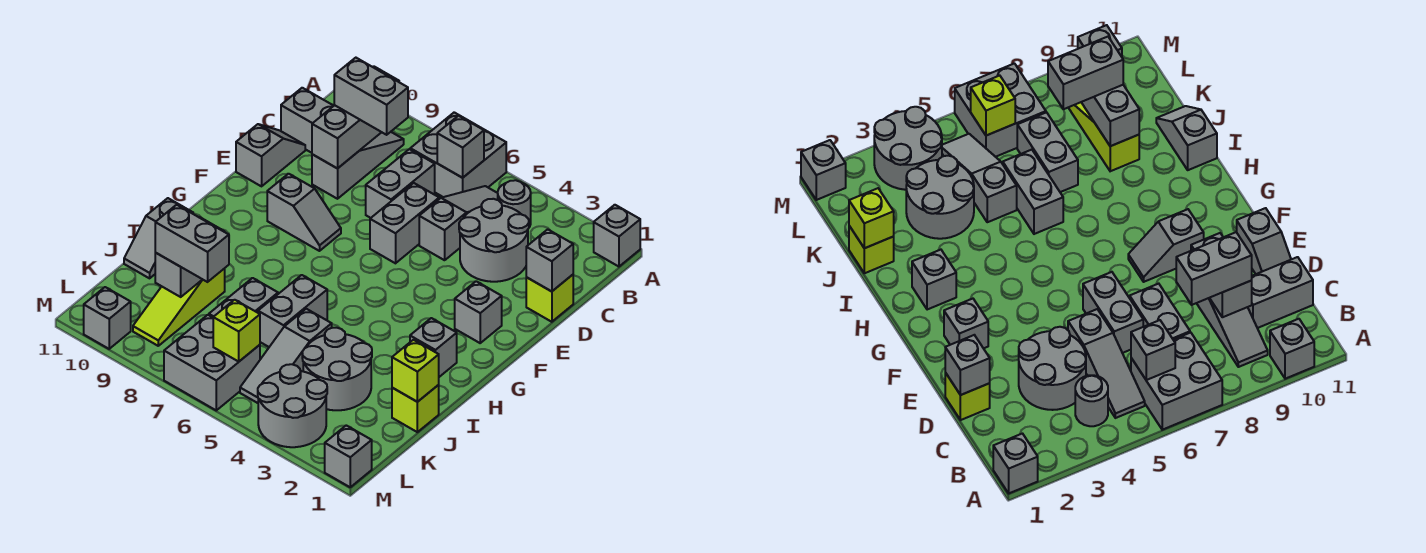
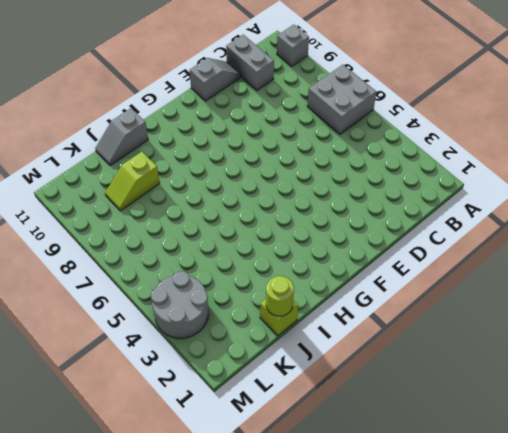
lime round brick J1 level 2 -> lime brick J1 level 2
lime slope J9:K9 level 1 top J -> lime slope J9:L9 level 1 top J
none -> grey brick A1 level 1
none -> grey round brick B4 level 1
none -> grey slope B5:D5 level 1 top D
none -> grey slope B9:D9 level 1 top D

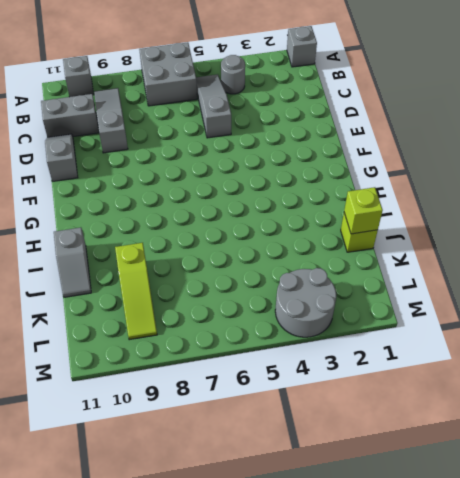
none -> grey round brick C3:D4 level 1
none -> grey brick C7:D7 level 1
none -> lime brick D1 level 1
none -> grey brick D6:E6 level 1

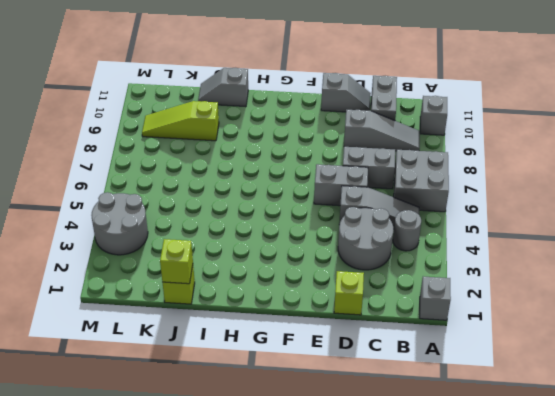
none -> grey brick F2 level 1
none -> grey slope F8:F9 level 1 top 9
none -> grey brick H2 level 1
none -> grey brick I6:J6 level 1

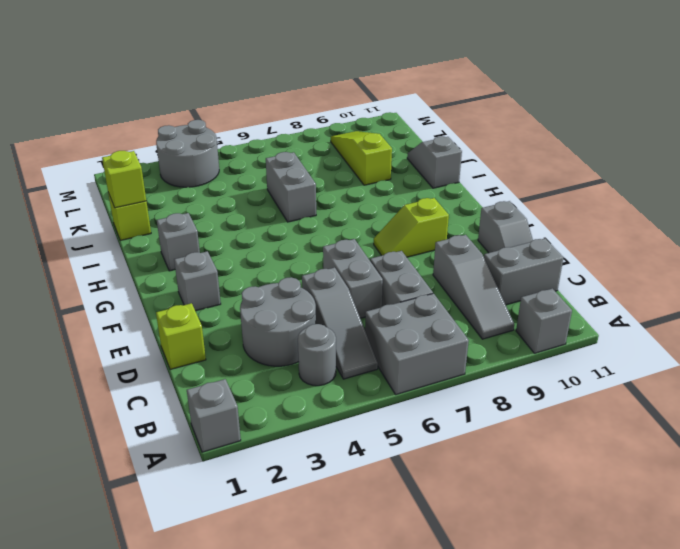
lime slope F8:F9 level 1 top 9 -> grey slope F8:F9 level 1 top 9
none -> grey round brick J3:K4 level 1
none -> grey slope J5:L5 level 1 top J
none -> grey brick J7:K7 level 1
none -> grey brick L6:M7 level 1

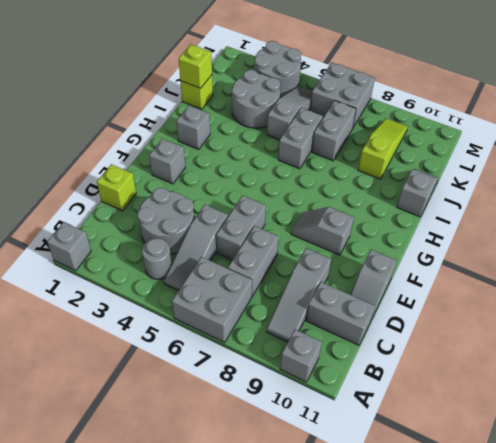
none -> grey brick M1 level 1
none -> grey brick M10 level 1
none -> grey brick B6 level 2
none -> grey brick C9:D9 level 2

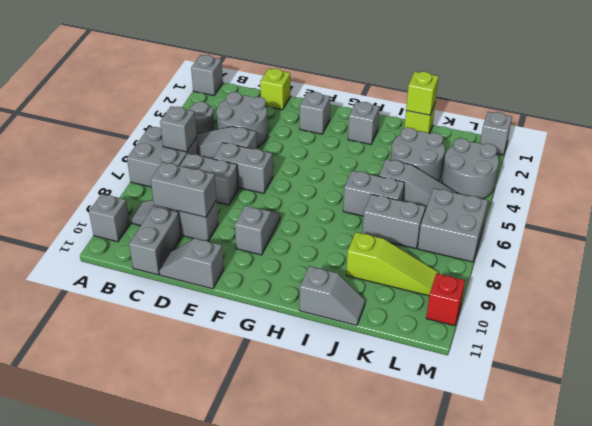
red brick M10 level 1 -> grey brick M10 level 1
none -> grey brick D1 level 2
none -> grey brick J9:K9 level 2
none -> lime brick L6 level 2
none -> grey brick C8:C9 level 3

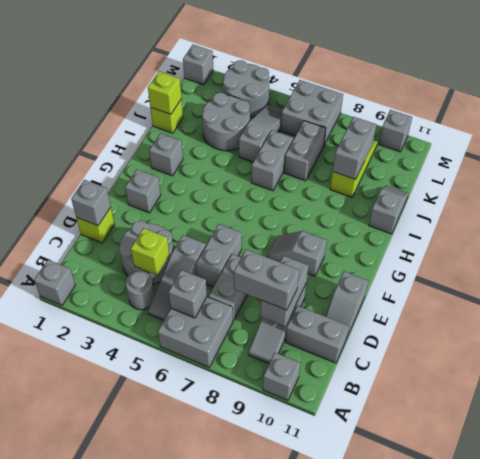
lime brick C4 level 2 -> lime brick L6 level 2
none -> grey brick K8:K9 level 3

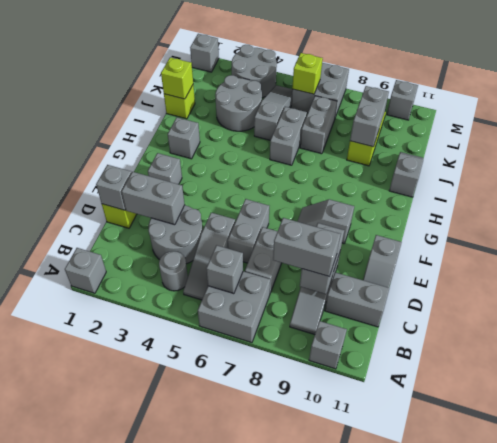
grey brick D2:D3 level 2 -> grey brick K8:K9 level 3

